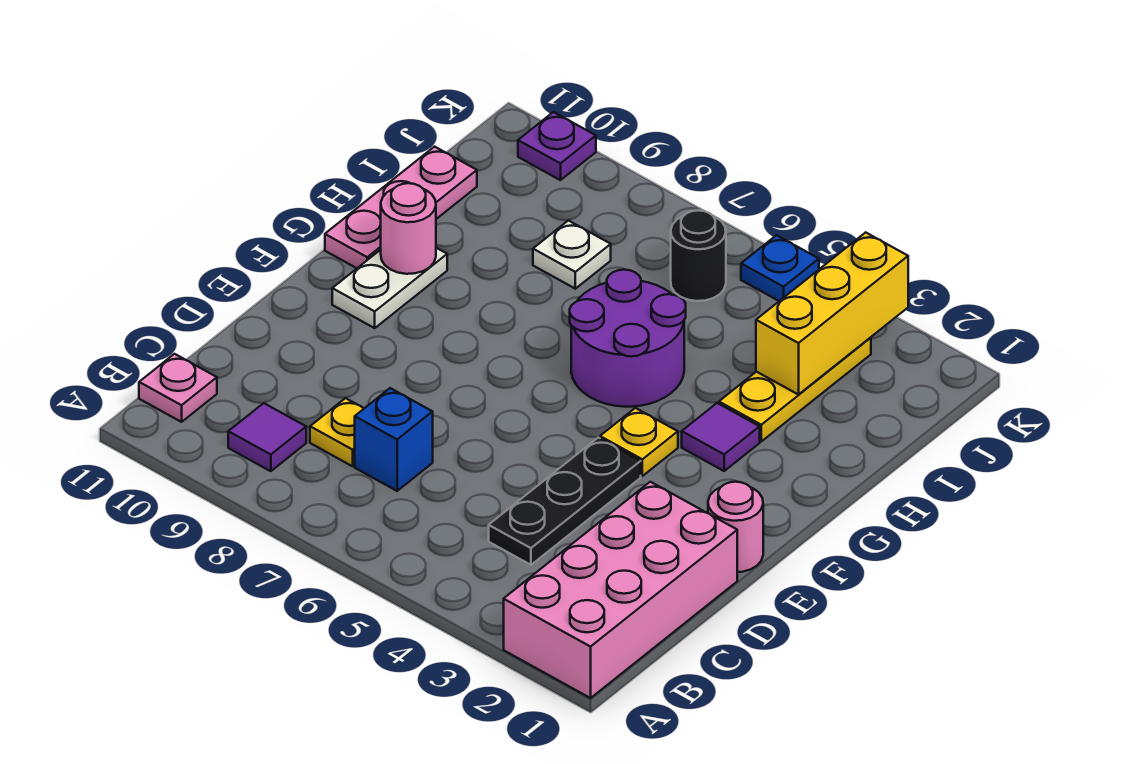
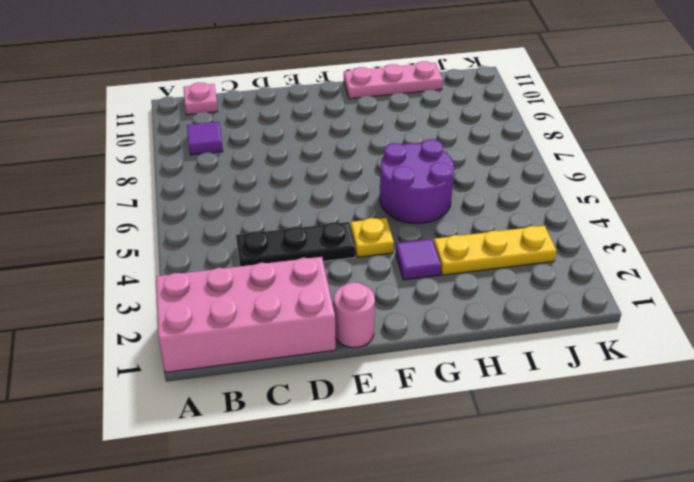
none -> blue brick C7 level 1
none -> yellow plate C8 level 1
none -> white plate F10:G10 level 1

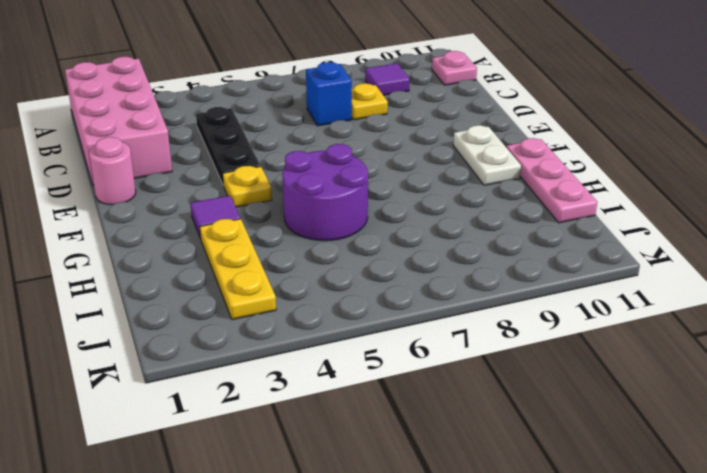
none -> white plate I8 level 1
none -> black round brick J6 level 1
none -> blue plate K5 level 1

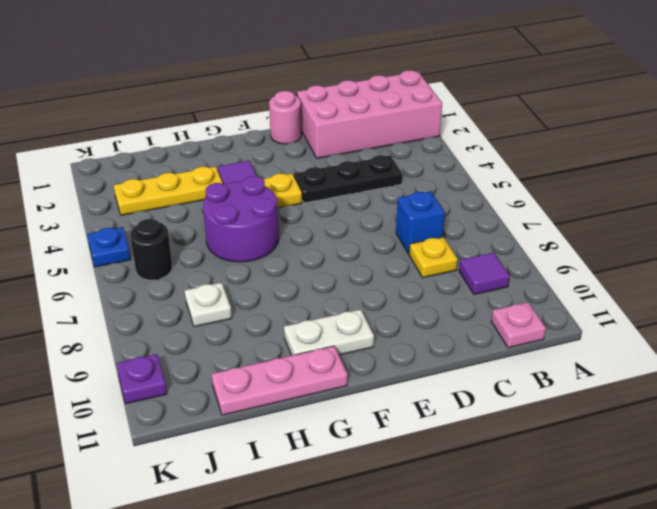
none -> pink round brick G10 level 2
none -> yellow brick I3:K3 level 2

